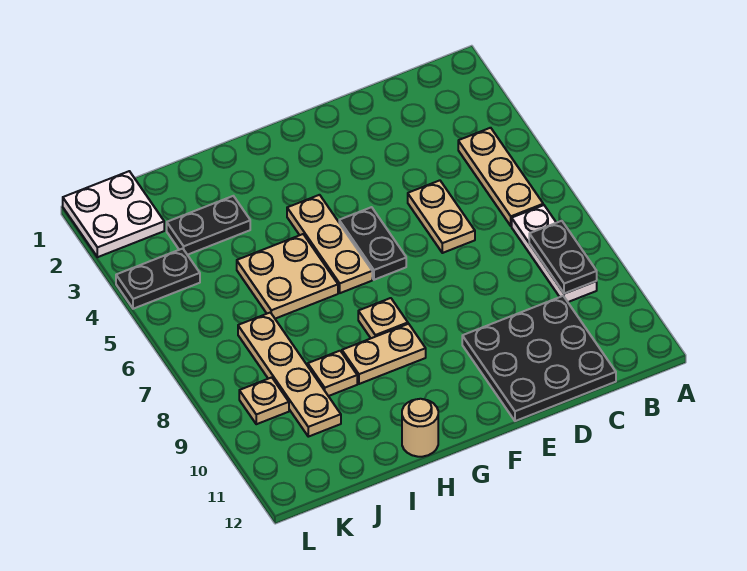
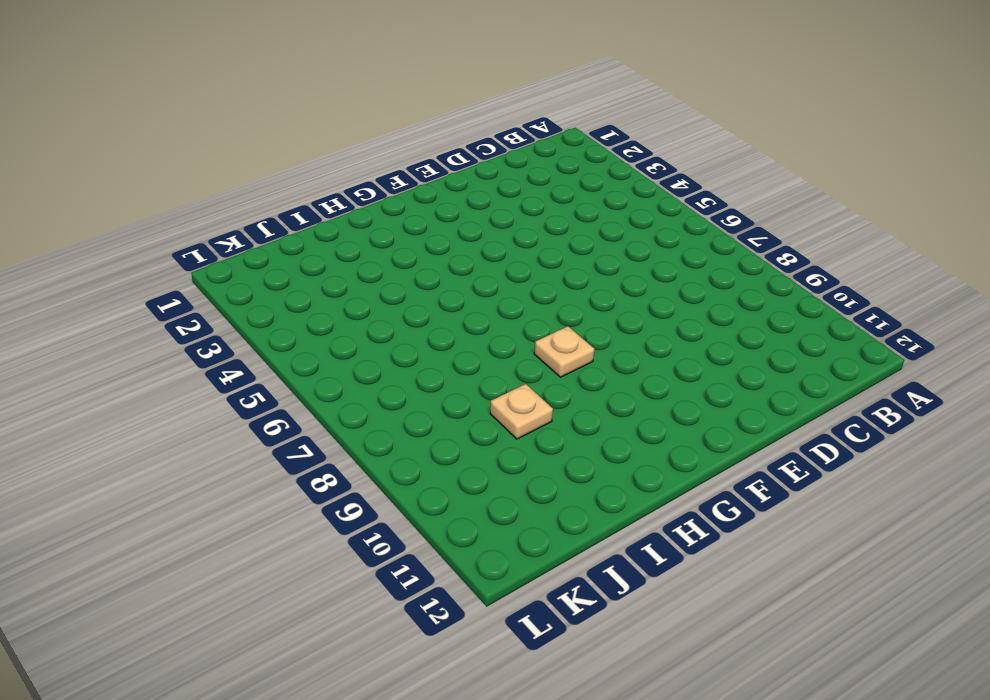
none -> tan plate B4:B6 level 1
none -> white plate B7:B9 level 1
none -> black plate C10:E12 level 1

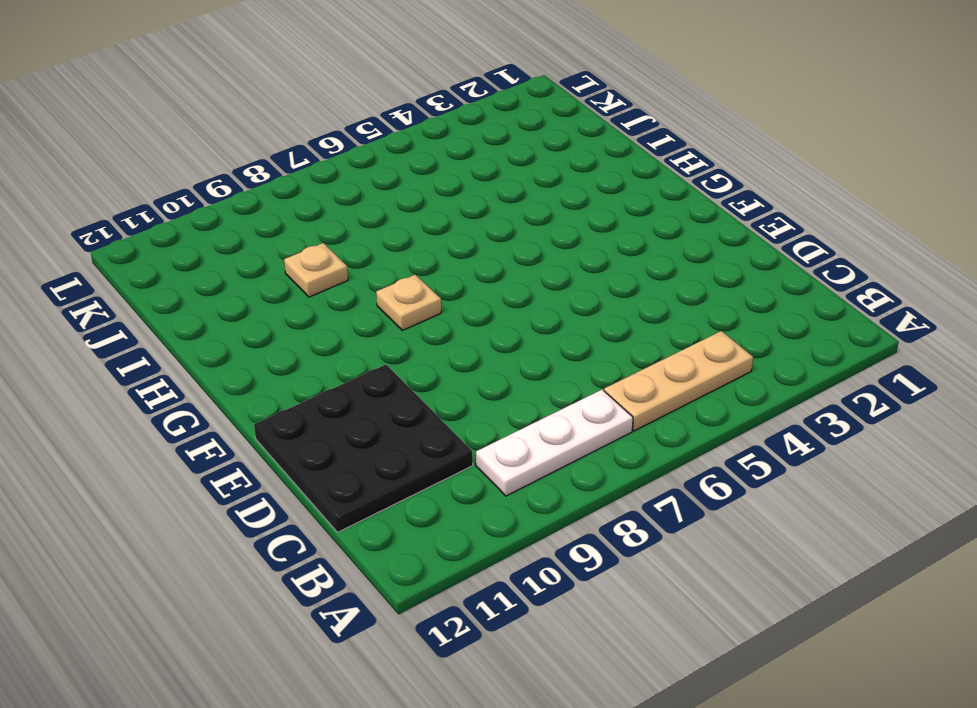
none -> tan plate D5:D6 level 1
none -> black plate F5:F6 level 1
none -> tan plate G4:G6 level 1

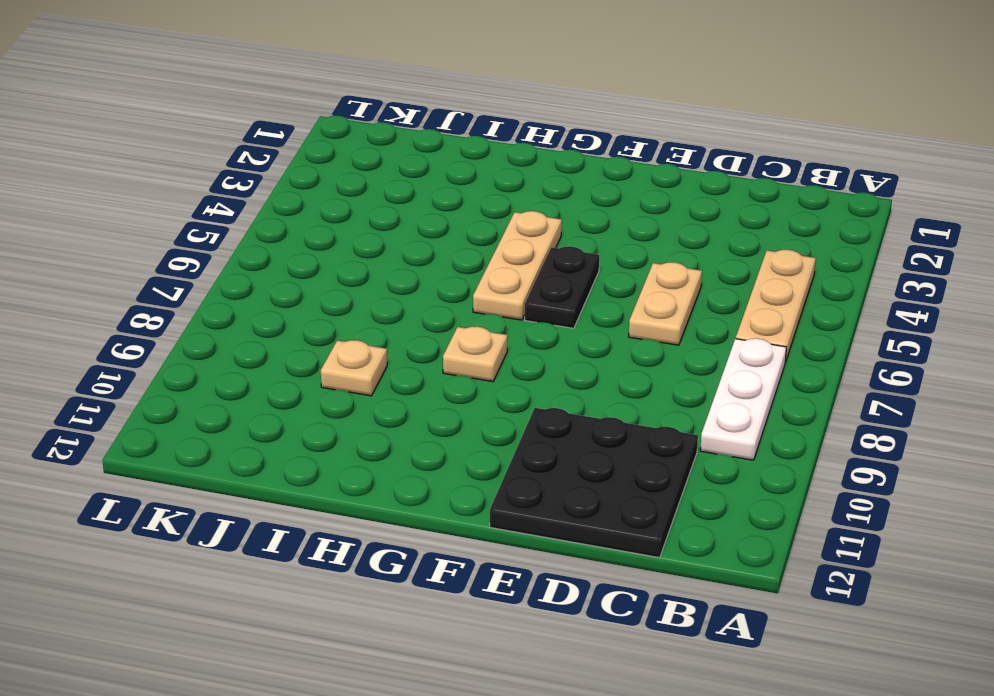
none -> tan plate G9:H9 level 1
none -> tan plate H5:I6 level 1
none -> tan round brick H12 level 1

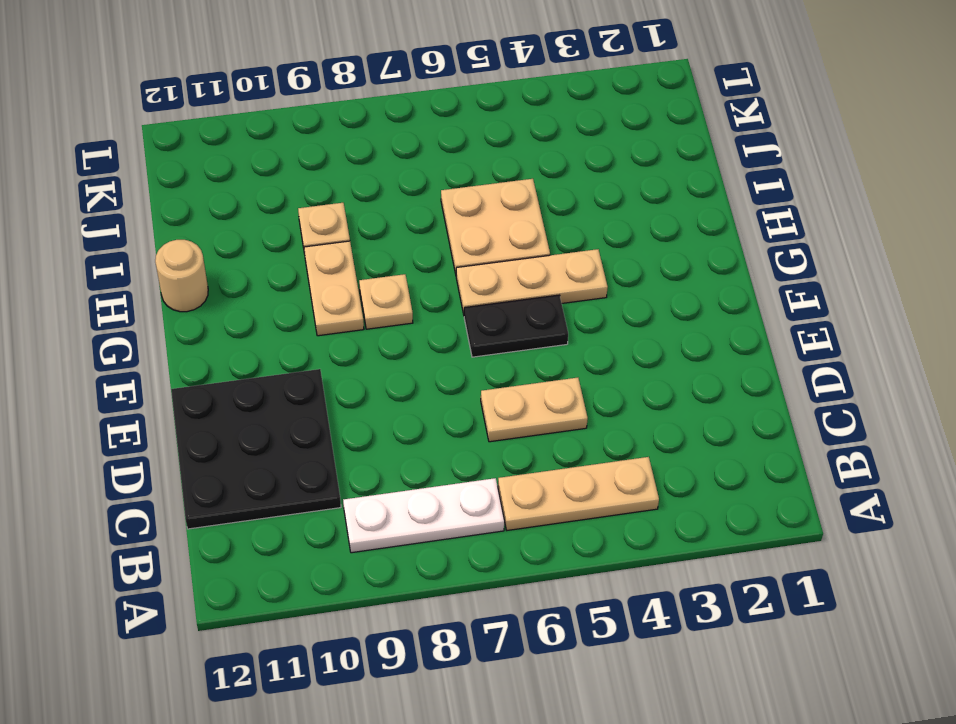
none -> black plate I3:J3 level 1
none -> tan plate J7:J10 level 1
none -> white plate K1:L2 level 1

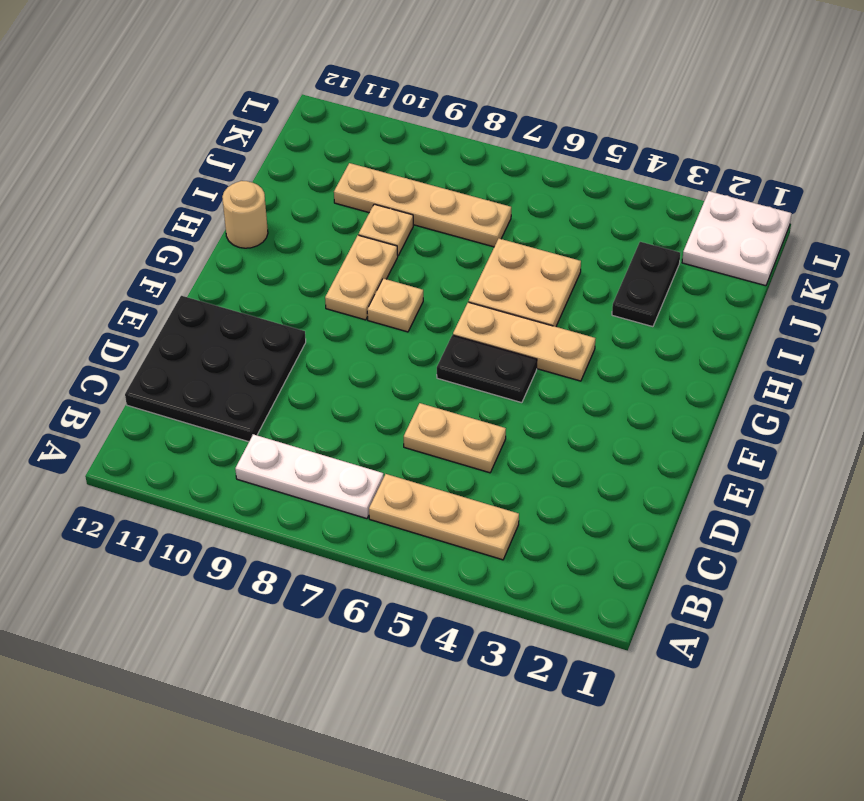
none -> black plate K4:L4 level 1
none -> tan plate K9 level 1
none -> black plate B8:B9 level 2

